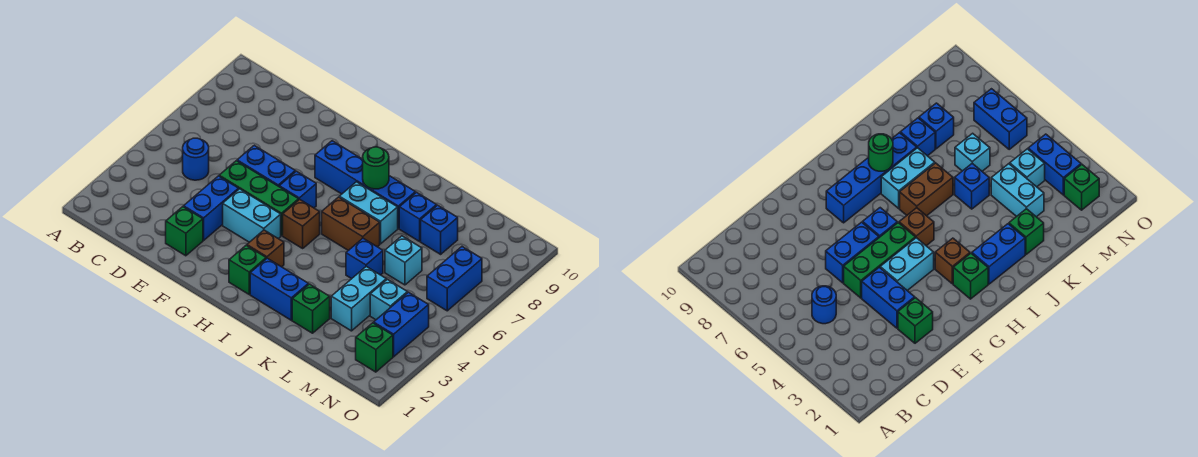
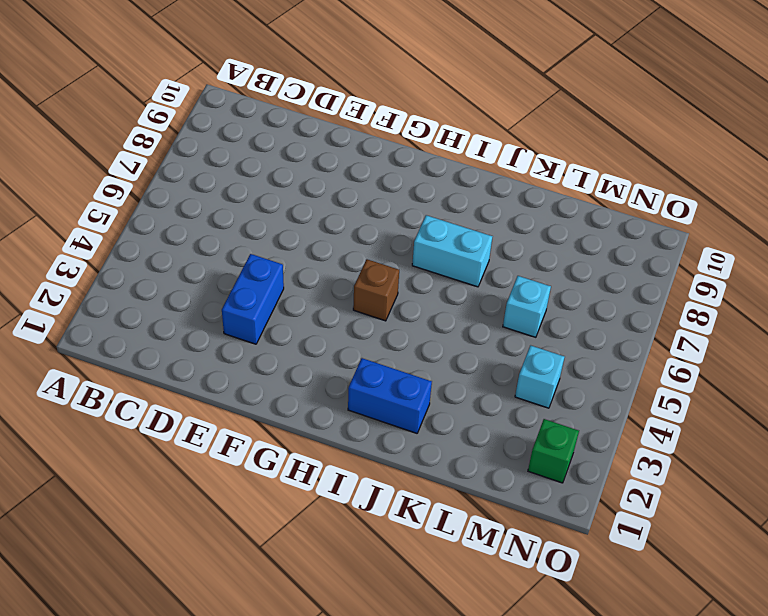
none -> blue round brick C5 level 1
none -> green brick E2 level 1
none -> green brick E5:G5 level 1

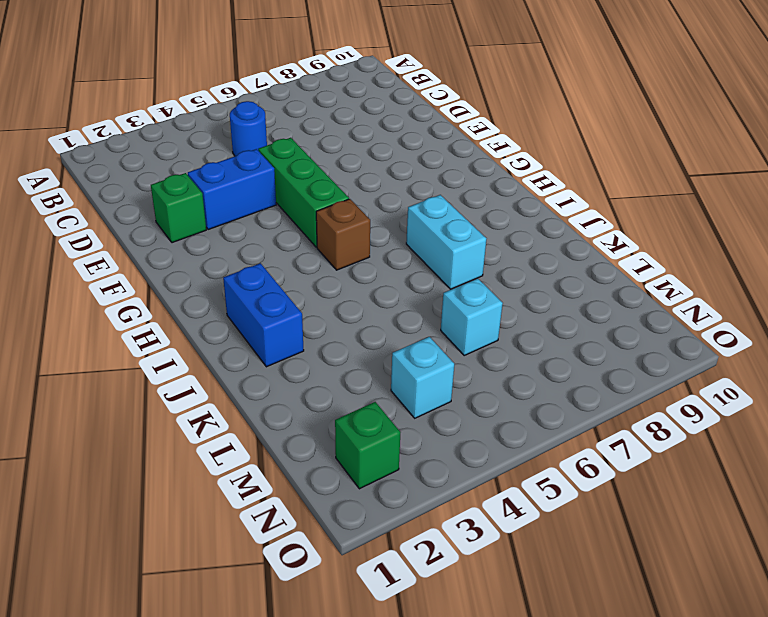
none -> blue brick E6:F6 level 1
none -> cyan brick F4:G4 level 1
none -> blue brick G6 level 1

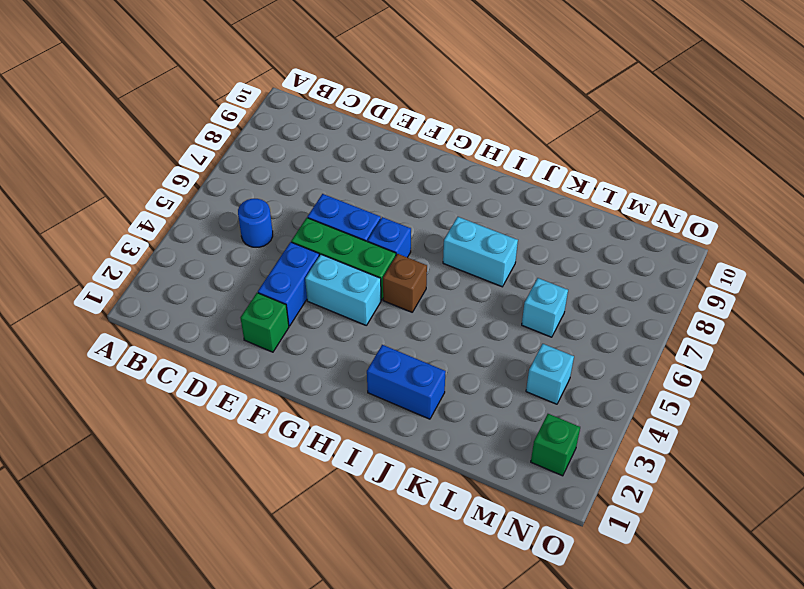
none -> blue brick G8:J8 level 1
none -> green brick H2 level 1
none -> brown brick H3 level 1

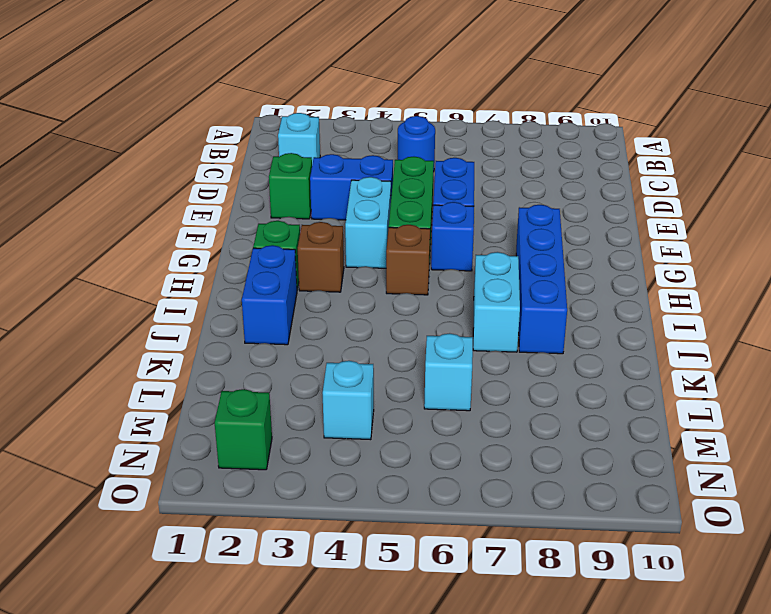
cyan brick C2 level 1 -> none
none -> brown brick I6:J6 level 1
none -> green brick K2 level 1
none -> blue brick K5 level 1

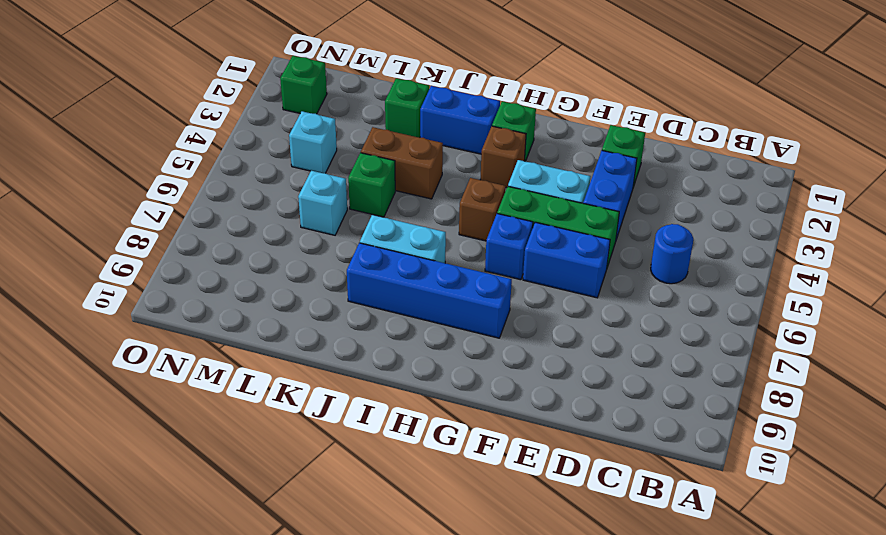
brown brick J4:K4 level 1 -> brown brick I6:J6 level 1
green brick K5 level 1 -> blue brick K5 level 1
none -> blue brick K8 level 1
none -> cyan brick L3:L4 level 1
none -> blue brick L8 level 1

